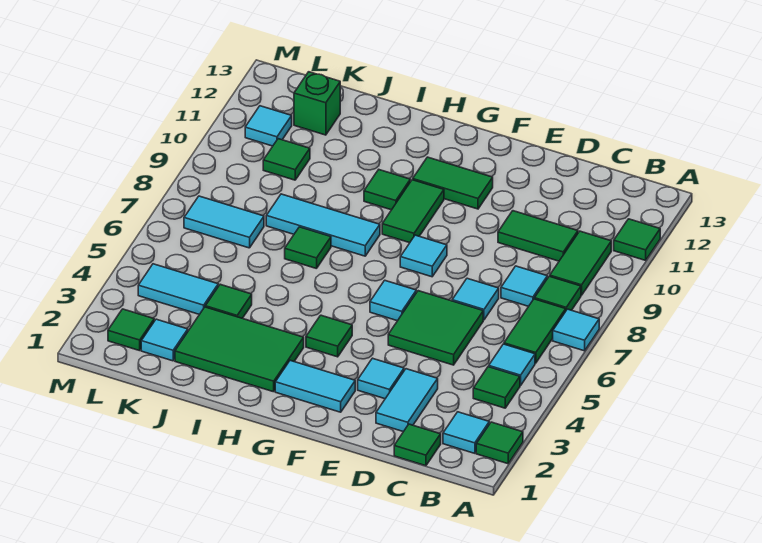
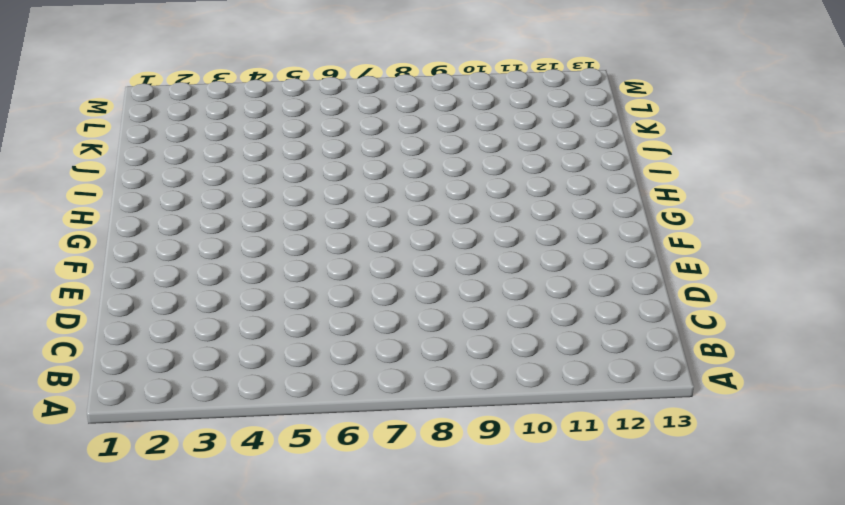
none -> green tile A2 level 1
none -> cyan tile A7 level 1
none -> green tile A11 level 1
none -> cyan tile B2 level 1

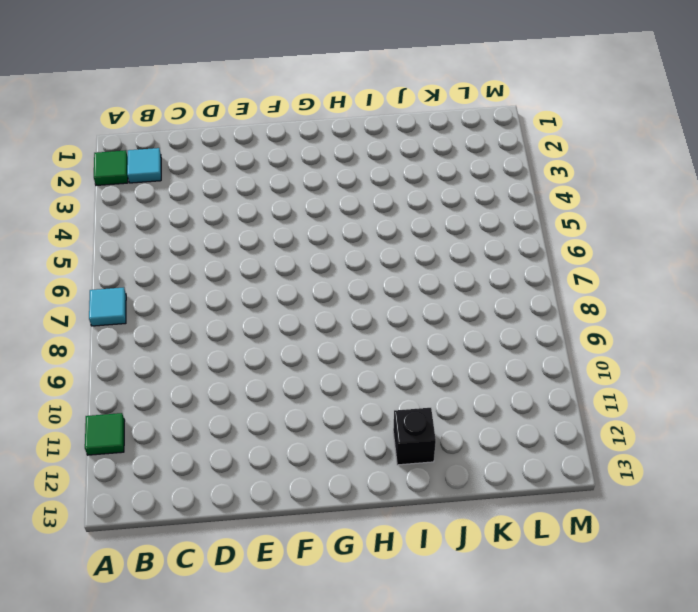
black brick I12 level 1 -> none
none -> green tile B4 level 1
none -> cyan tile B5 level 1
none -> green tile B6:B7 level 1
none -> green tile B8 level 1

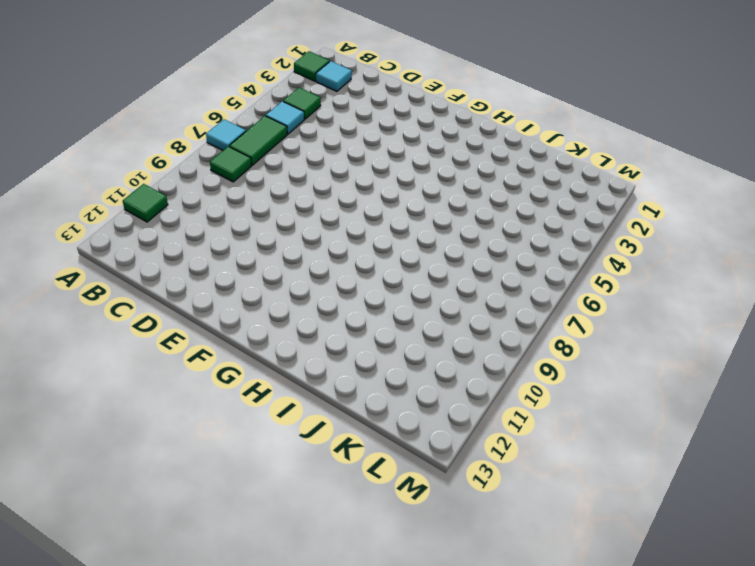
none -> green tile B9:B10 level 1
none -> green tile C1 level 1
none -> cyan tile C8 level 1
none -> green tile C10:D10 level 1

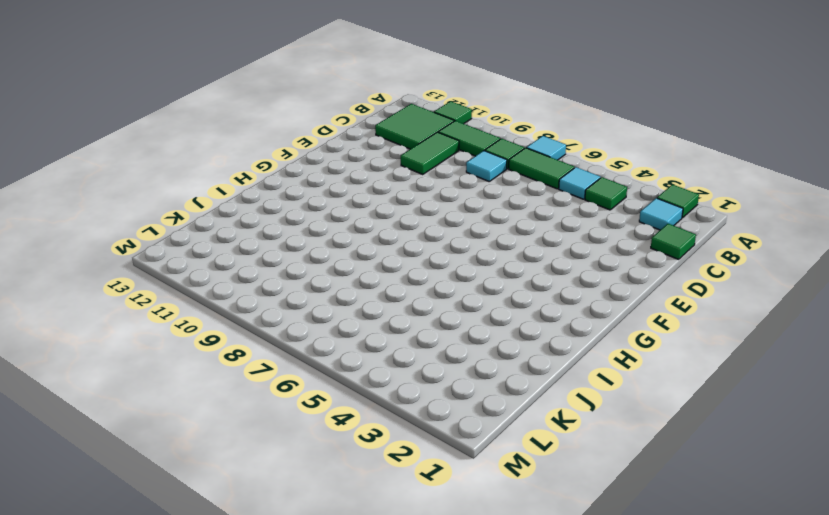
green tile B11:C12 level 1 -> green tile D5:E6 level 1
none -> cyan tile D2:D3 level 1
none -> cyan tile D7 level 1
none -> cyan tile E3 level 1
none -> cyan tile F2:G2 level 1

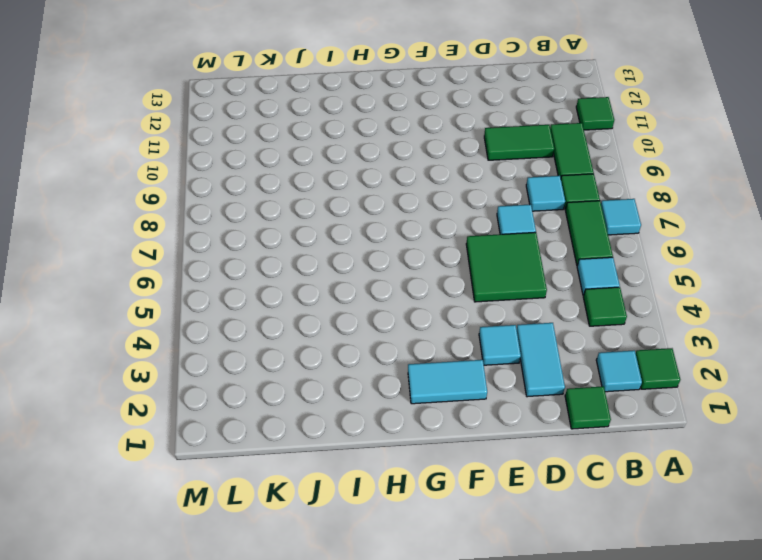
none -> cyan tile F6 level 1
none -> cyan tile F8 level 1
none -> green tile F11:G11 level 1
none -> green tile G4 level 1

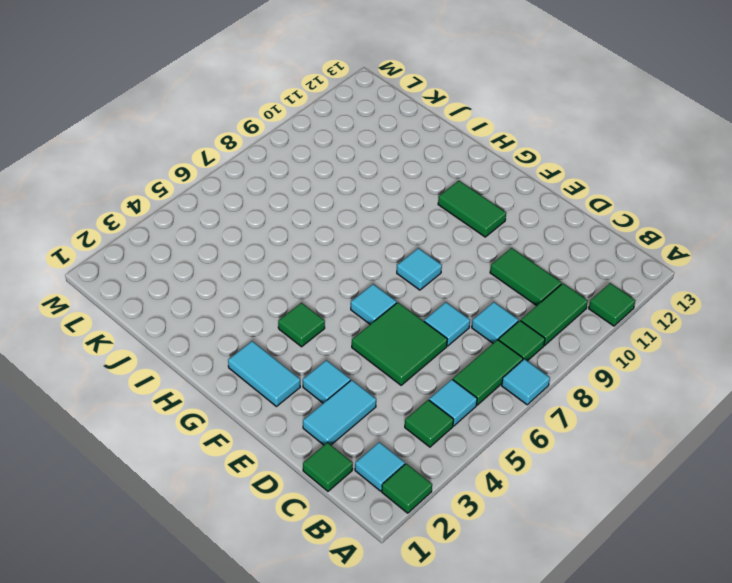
none -> green tile G9:G10 level 1
none -> green tile H2:J3 level 1
none -> cyan tile H8:J8 level 1
none -> green tile H10 level 1

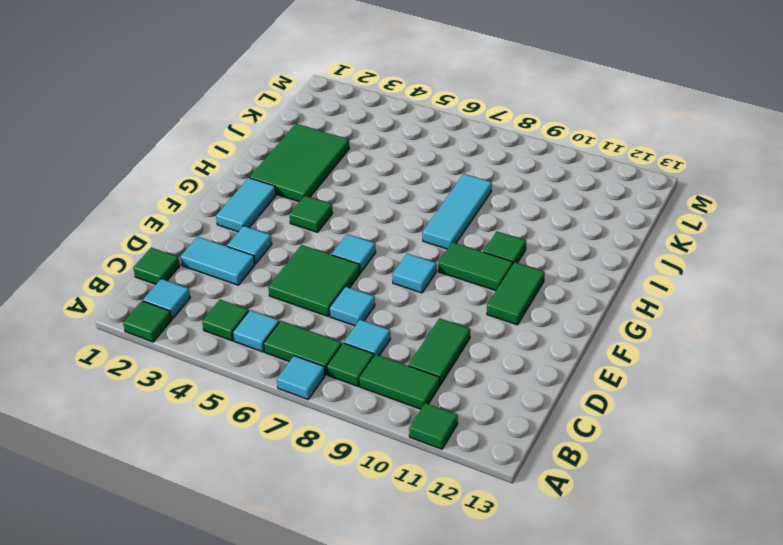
none -> green tile I7 level 1
none -> green tile J4 level 1
none -> cyan tile K2 level 1
none -> cyan tile K4:L4 level 1

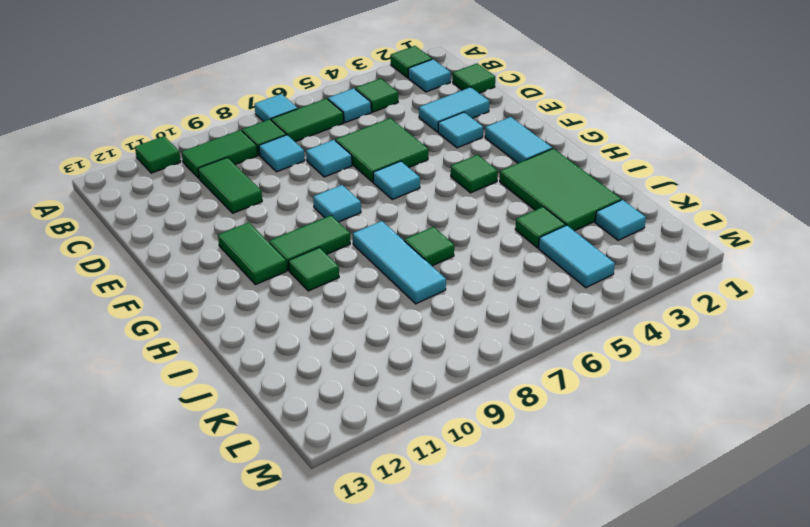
none -> cyan tile K7:L7 level 1
none -> green tile K10 level 1
none -> green brick K12 level 1
none -> green tile L2 level 1

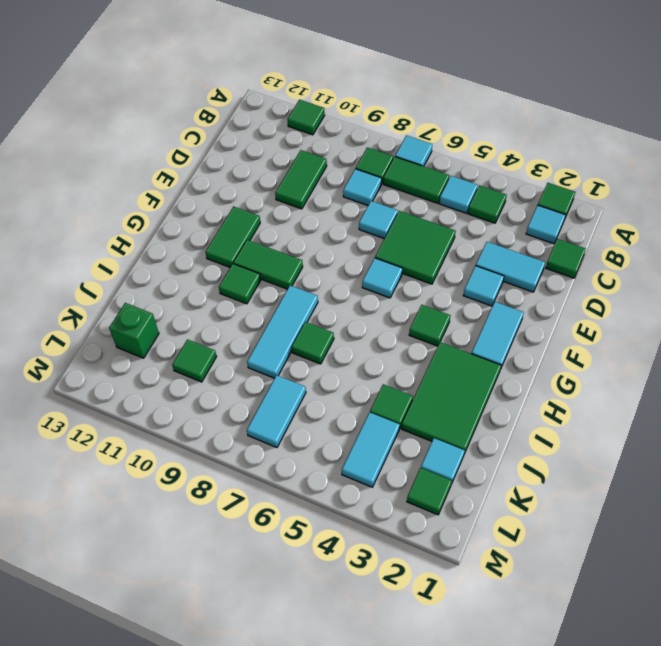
none -> green tile B9:B10 level 1
none -> cyan tile F8 level 1
none -> cyan tile L11 level 1

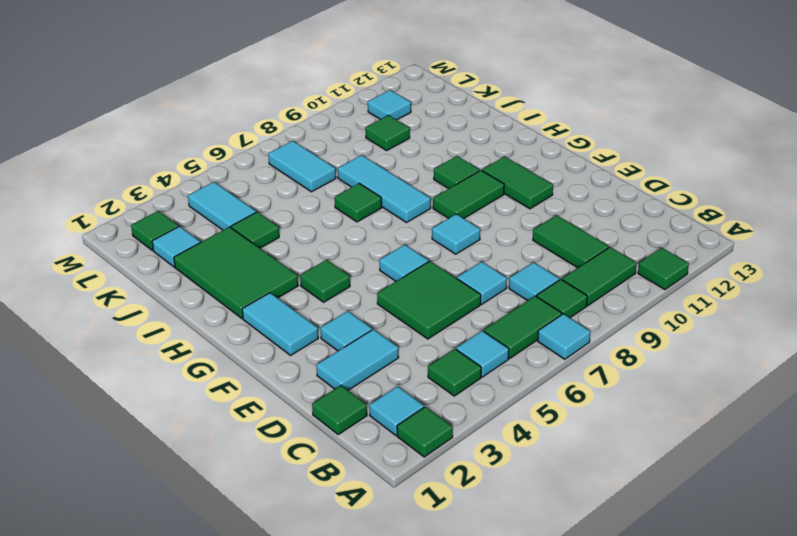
none -> green brick K12 level 1

